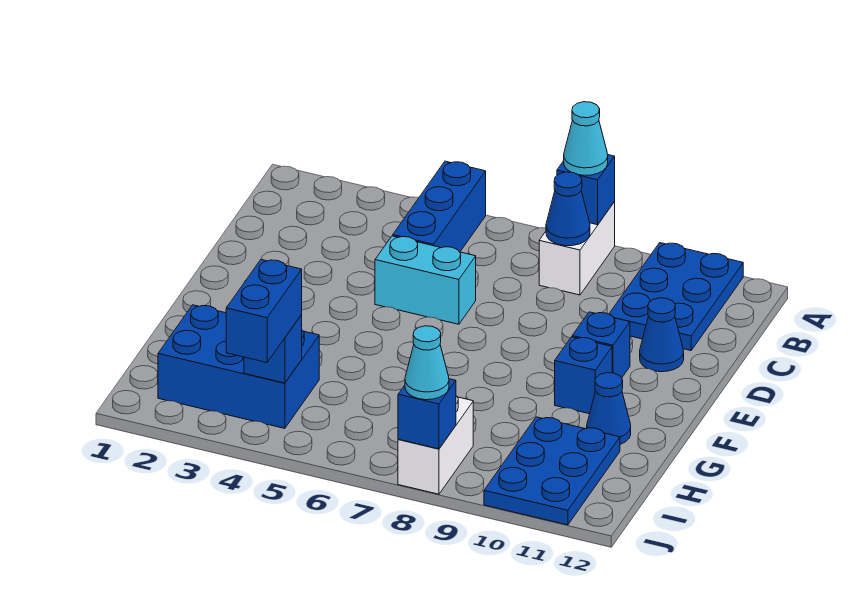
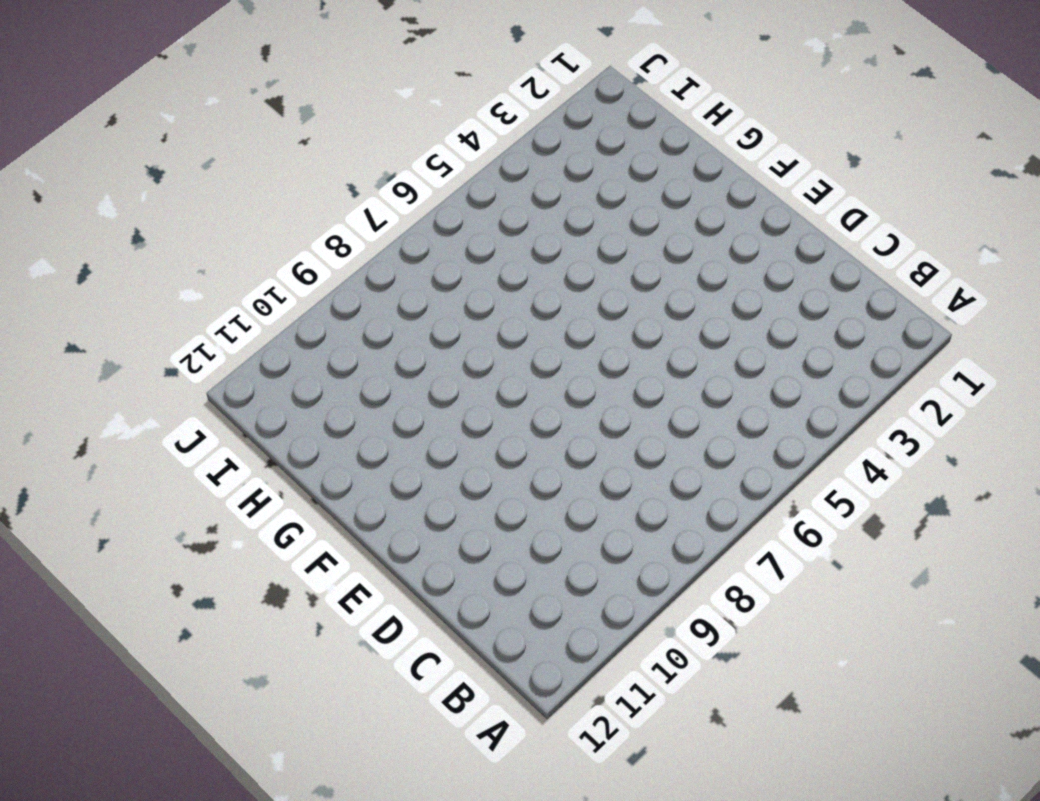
none -> blue brick A5:C5 level 1
none -> white brick A8:B8 level 1
none -> blue plate A10:C11 level 1

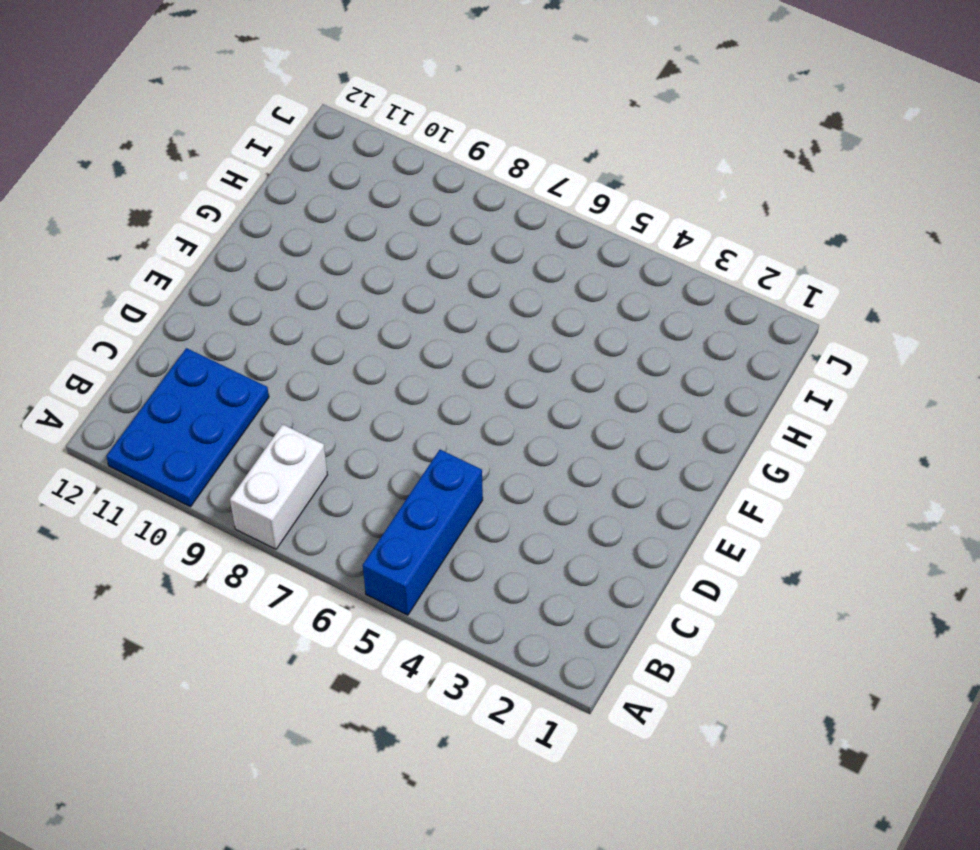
none -> cyan brick D5:D6 level 1
none -> blue cone D11 level 1
none -> blue brick E10 level 1

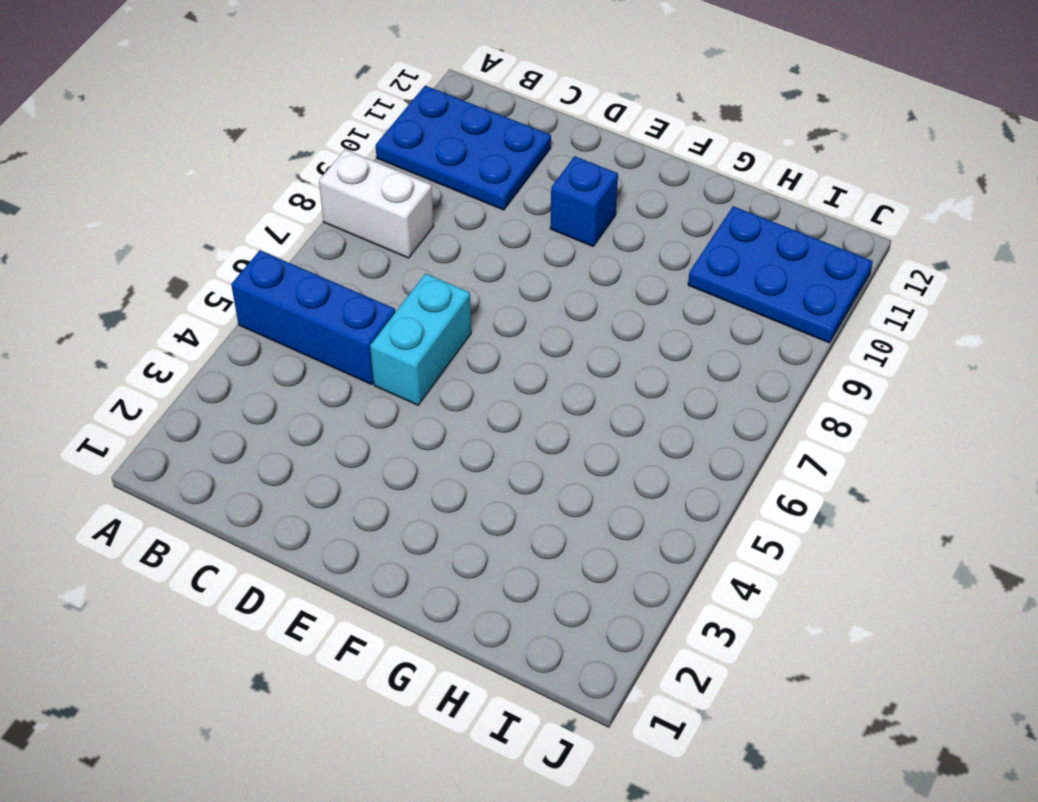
none -> blue cone D11 level 1
none -> blue brick F10 level 1
none -> blue cone G11 level 1

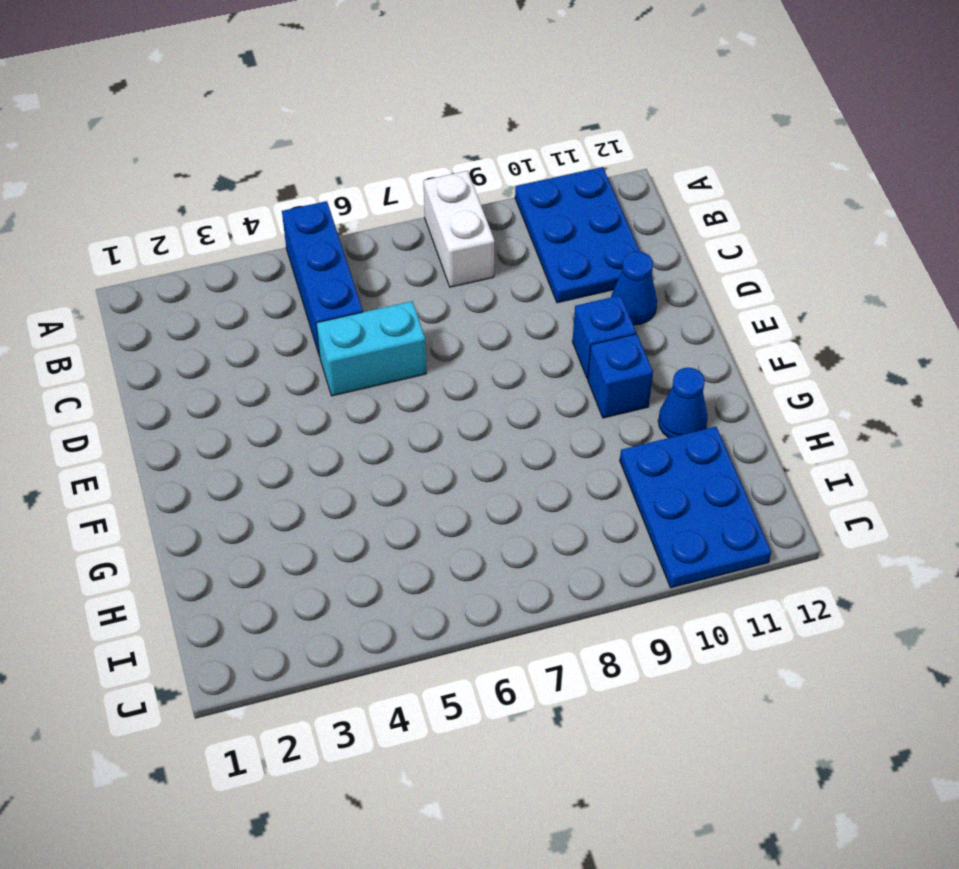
none -> blue brick H2:I4 level 1
none -> white brick I8:J8 level 1
none -> blue brick A8 level 2

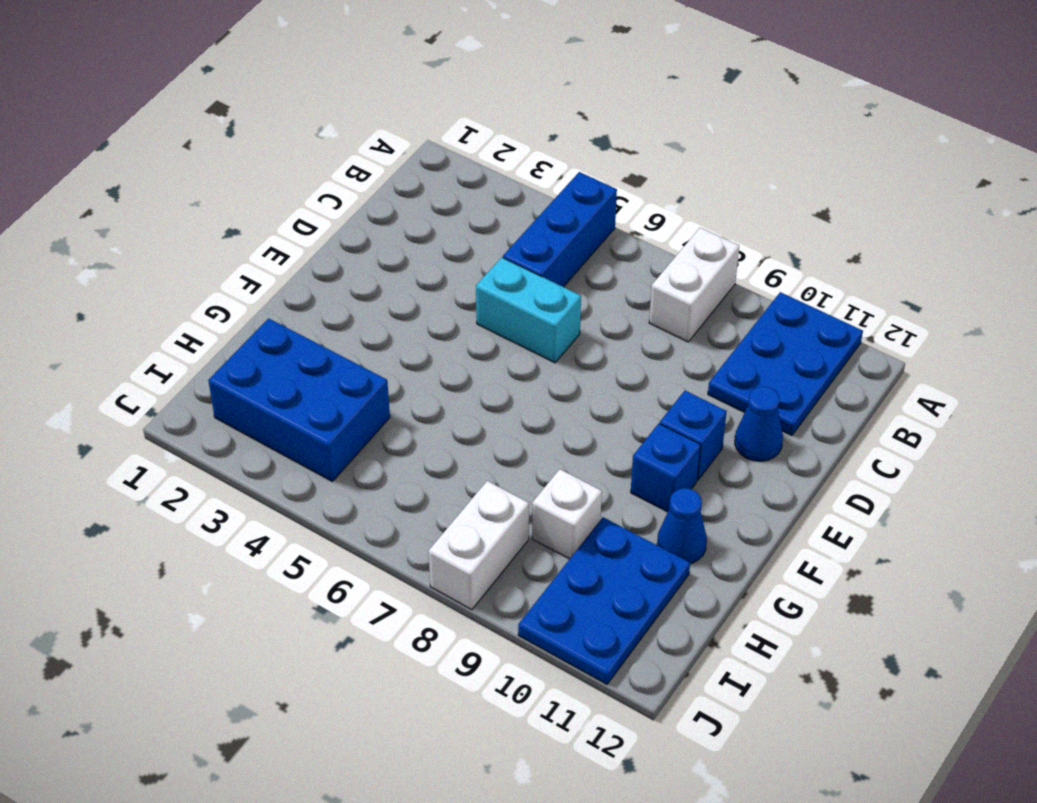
white brick H9 level 1 -> none
none -> blue brick A8 level 2
none -> blue cone B8 level 2
none -> blue brick I4 level 2

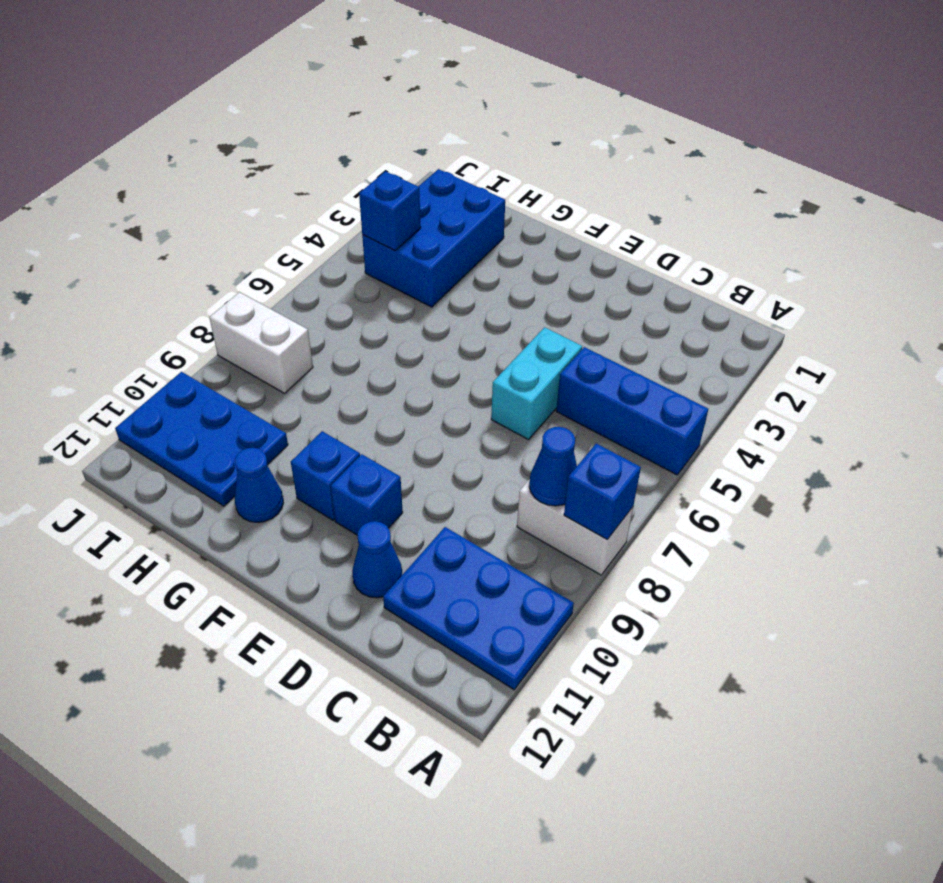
none -> blue brick J8 level 2
none -> cyan cone A8 level 3
none -> blue brick I4:J4 level 3

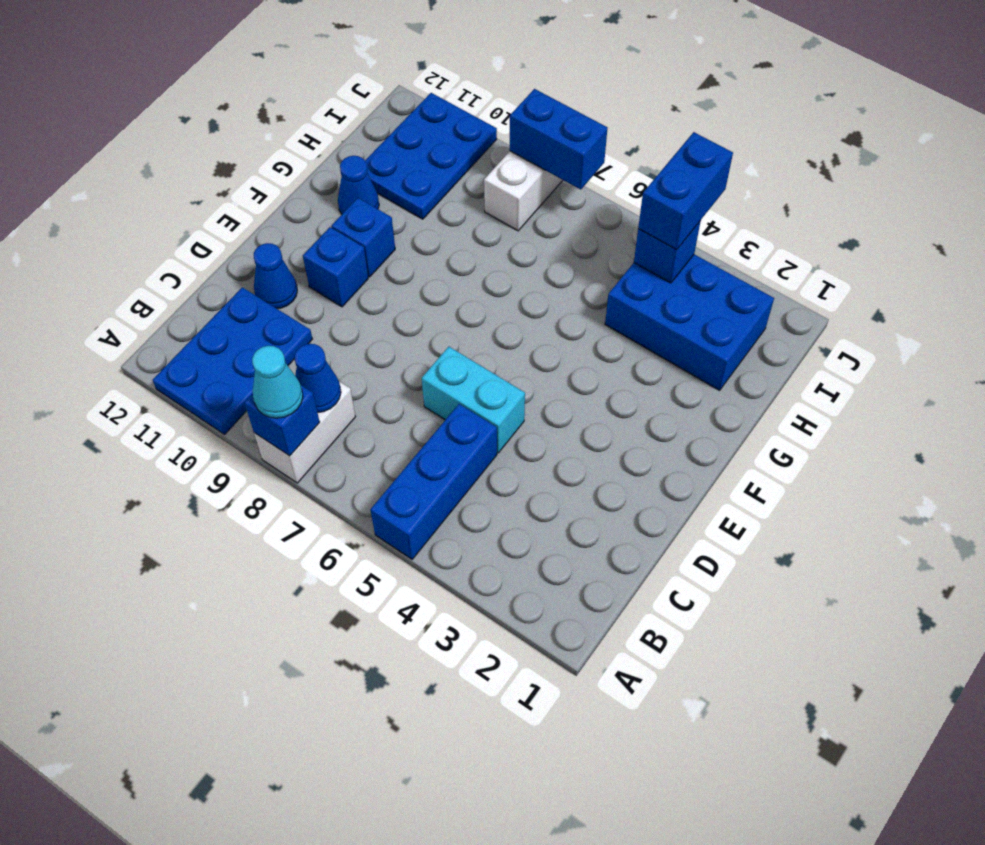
blue brick J7:J8 level 2 -> blue brick J8 level 2
none -> cyan cone J8 level 3

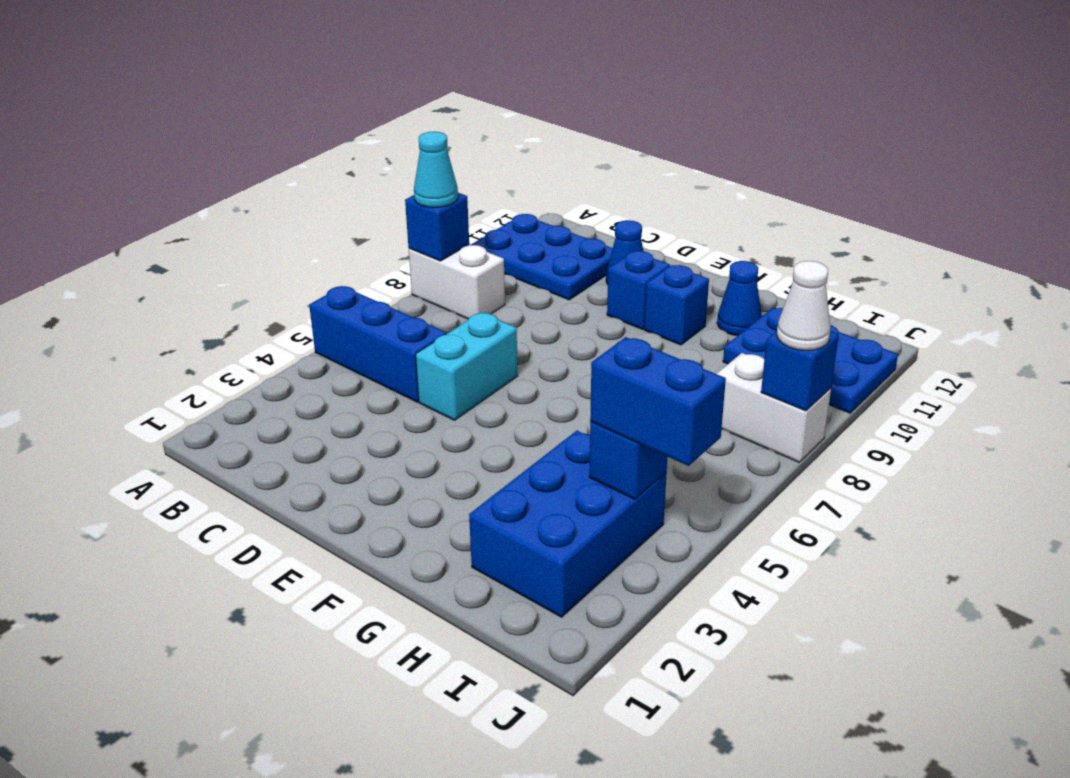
white cone J8 level 3 -> cyan cone J8 level 3
none -> blue cone B8 level 2

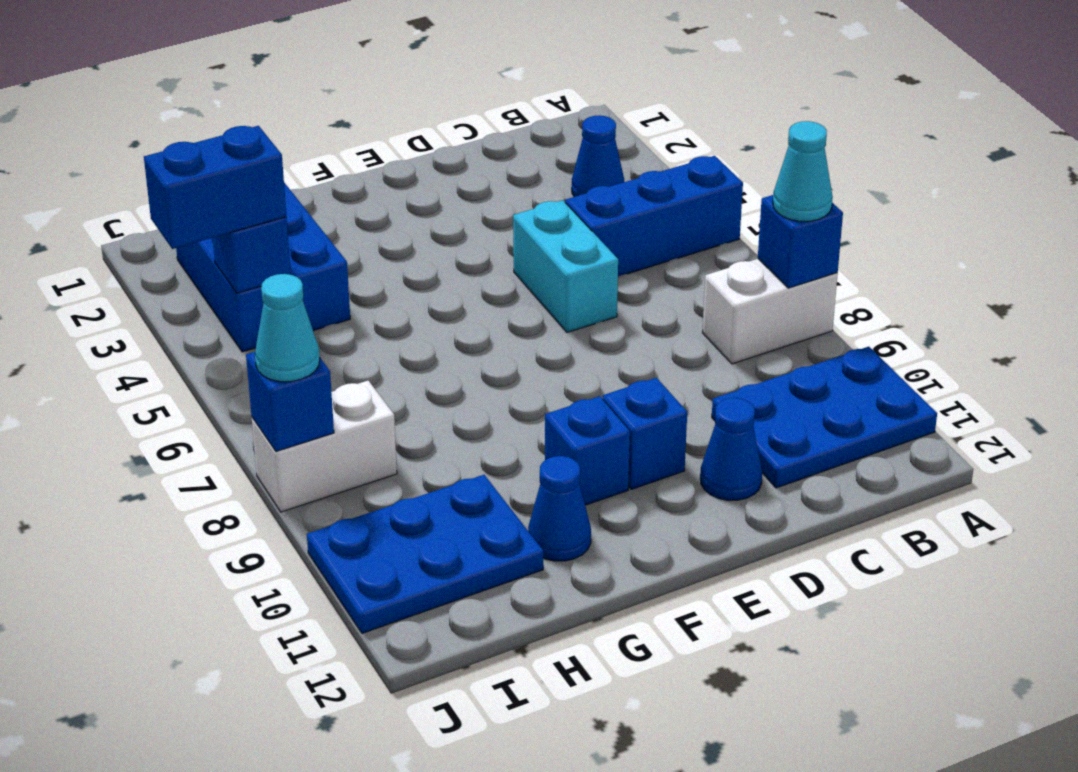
blue cone B3 level 1 -> blue cone B8 level 2

